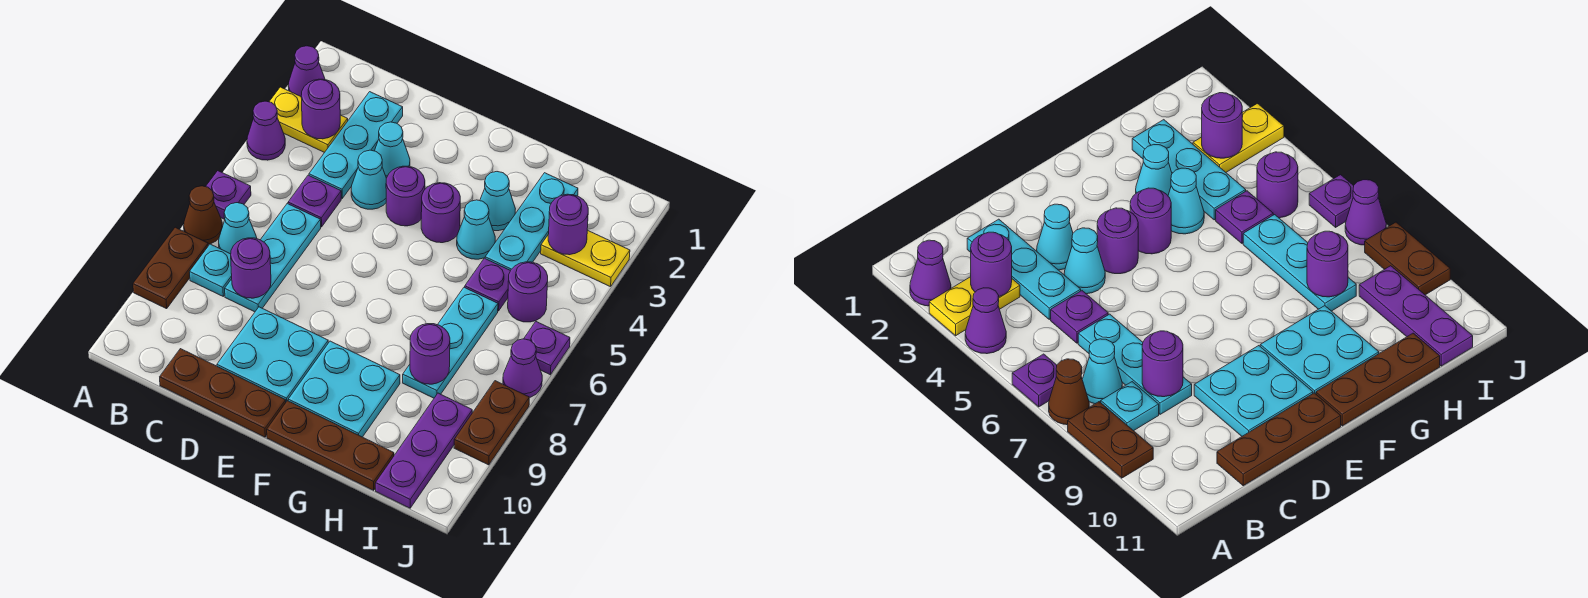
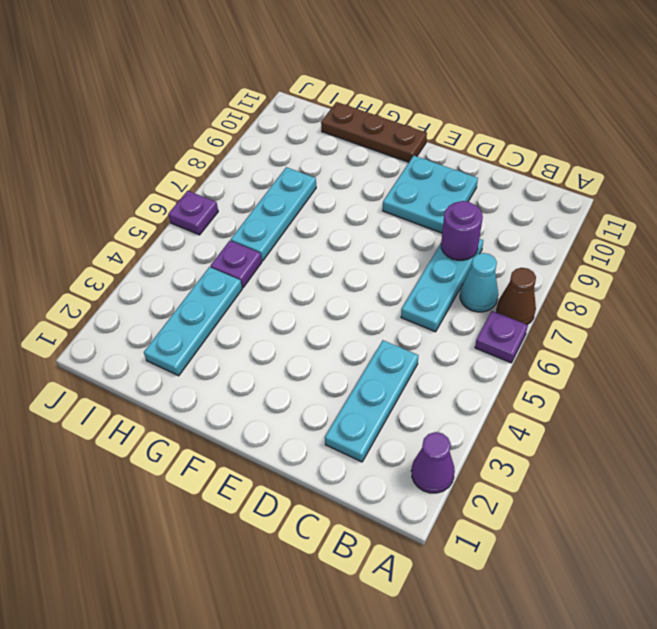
none -> yellow plate A3:B3 level 1
none -> purple cone A4 level 1
none -> brown plate A8:A9 level 1
none -> cyan plate B8 level 1

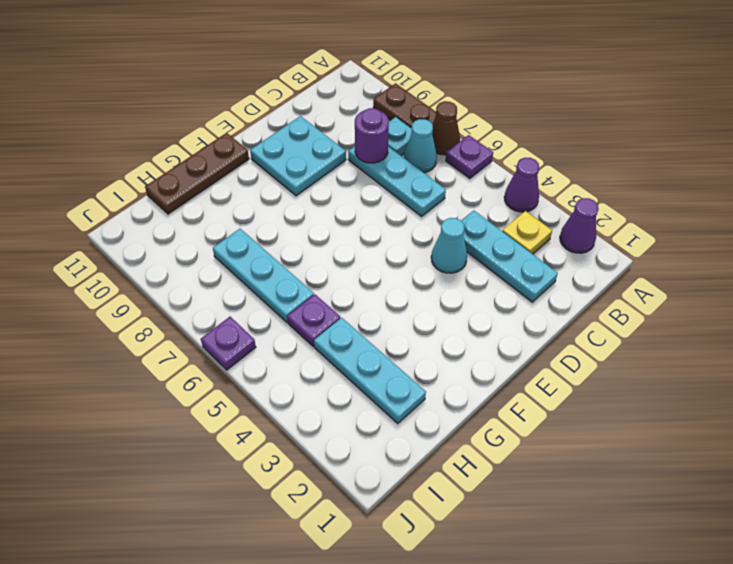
yellow plate B3 level 1 -> yellow plate A3:B3 level 1
none -> purple plate C5 level 1
none -> brown plate C11:E11 level 1
none -> cyan cone D3 level 1
none -> purple round brick E4 level 1

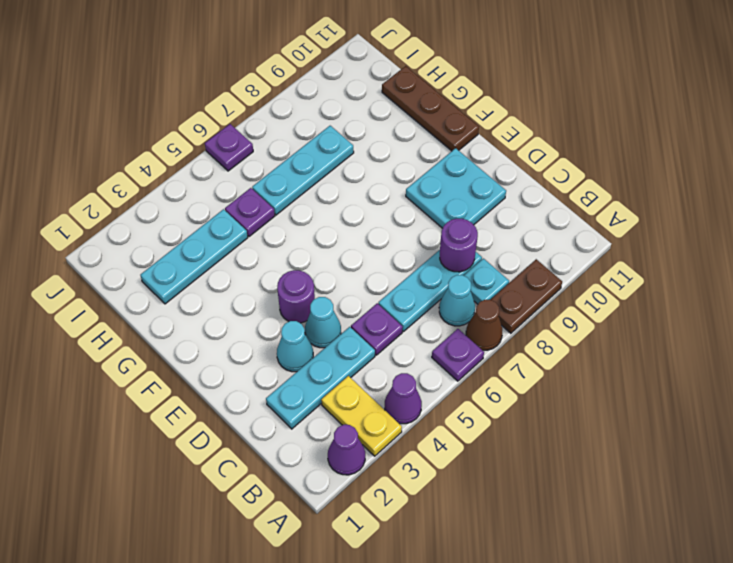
none -> brown plate C11:E11 level 1
none -> purple round brick F4 level 1
none -> cyan plate F9:G10 level 1
none -> cyan cone G3 level 1

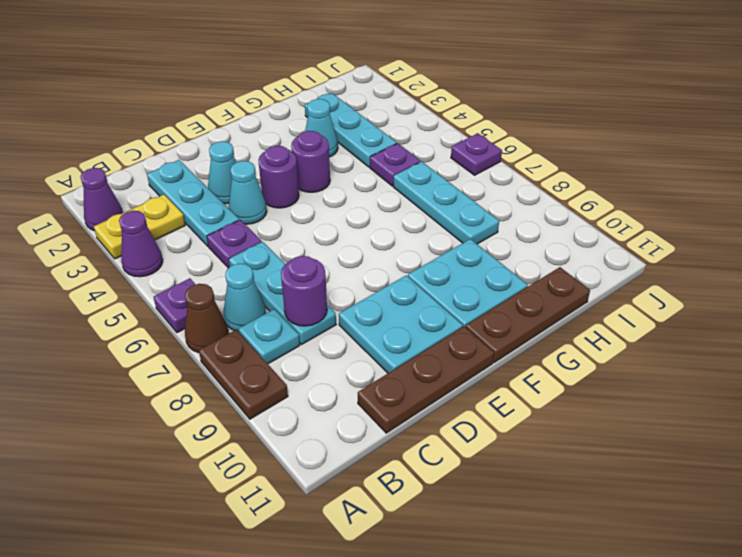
none -> cyan cone G4 level 1
none -> yellow plate I3:J3 level 1
none -> purple round brick I5 level 1
none -> purple plate I9:I11 level 1

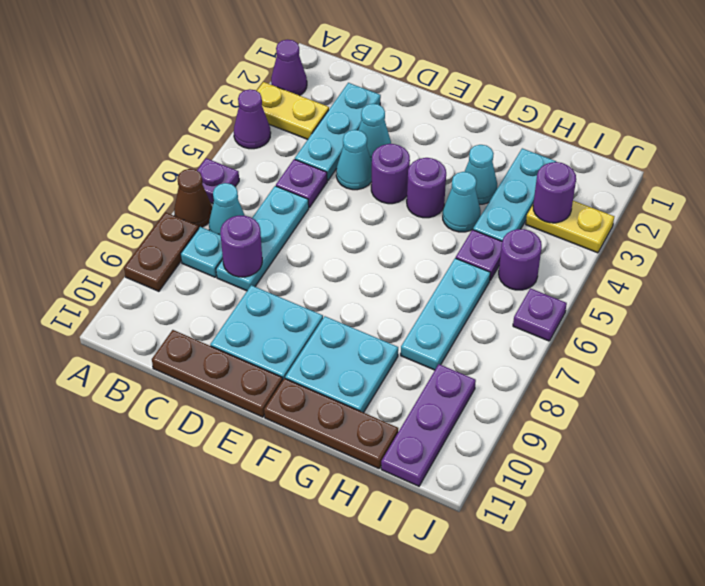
none -> purple cone J7 level 1
none -> brown plate J8:J9 level 1
none -> purple round brick B3 level 2
none -> purple round brick H8 level 2

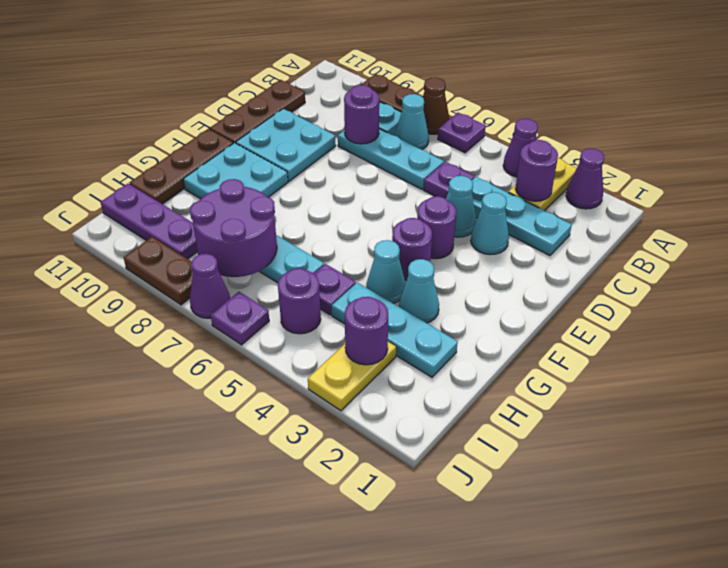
purple round brick H7:I8 level 2 -> purple round brick H8 level 2

